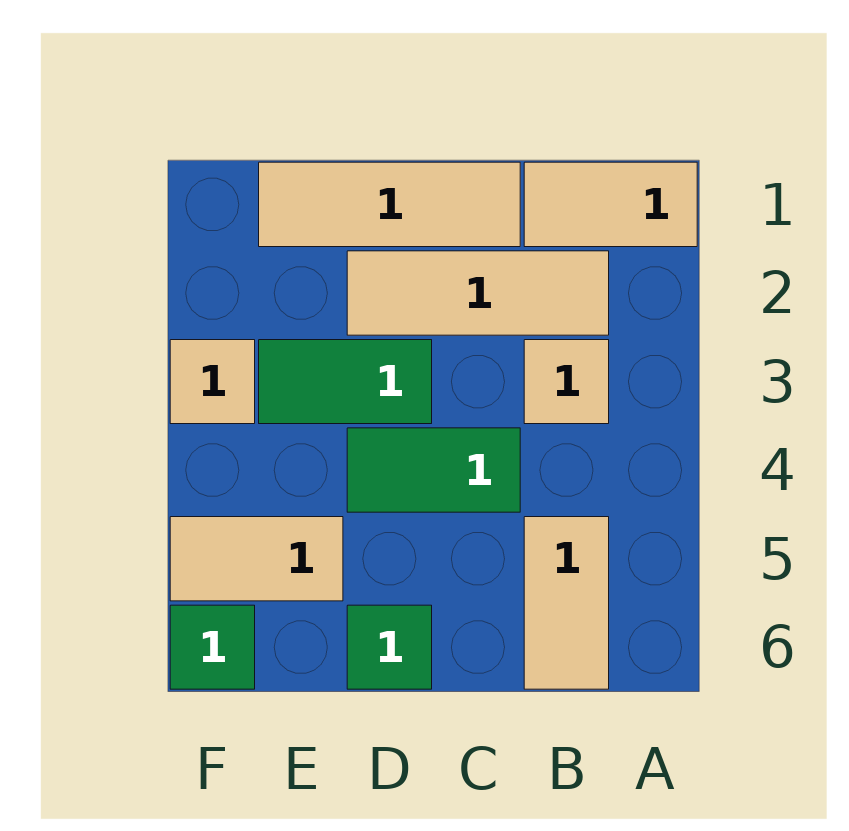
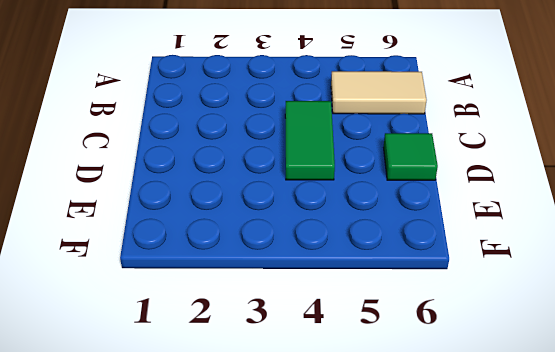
none -> tan tile A1:B1 level 1
none -> tan tile B2:D2 level 1

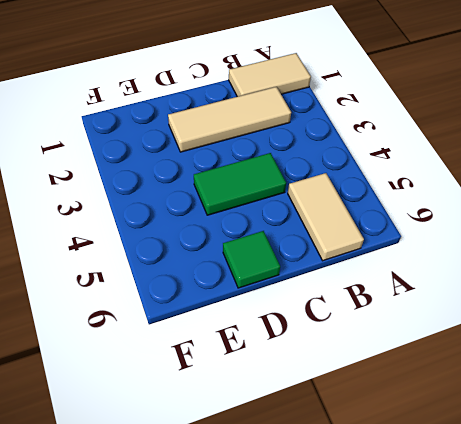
none -> tan tile B3 level 1
none -> tan tile C1:E1 level 1

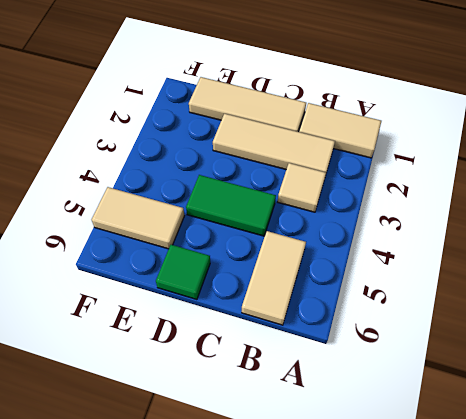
none -> green tile D3:E3 level 1
none -> tan tile F3 level 1

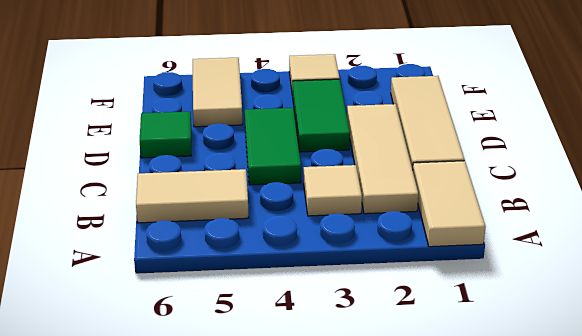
none -> green tile F6 level 1

